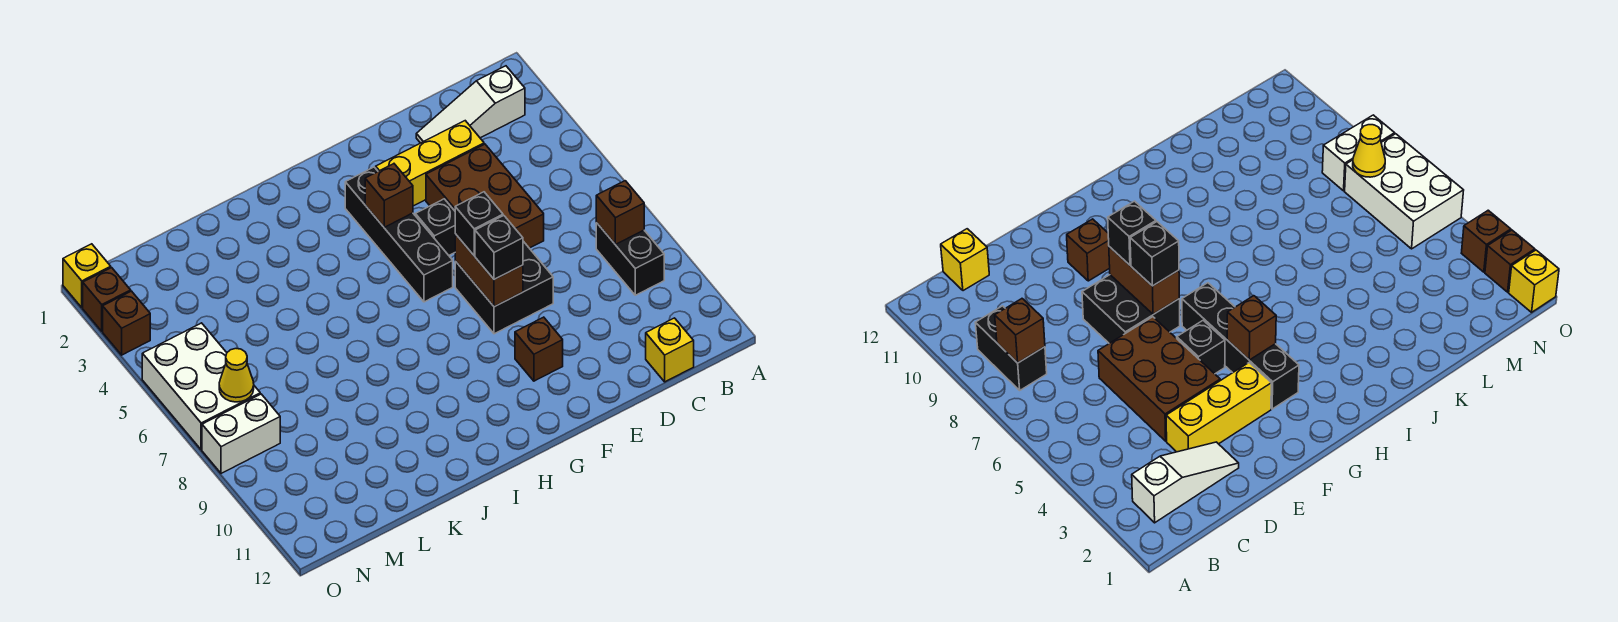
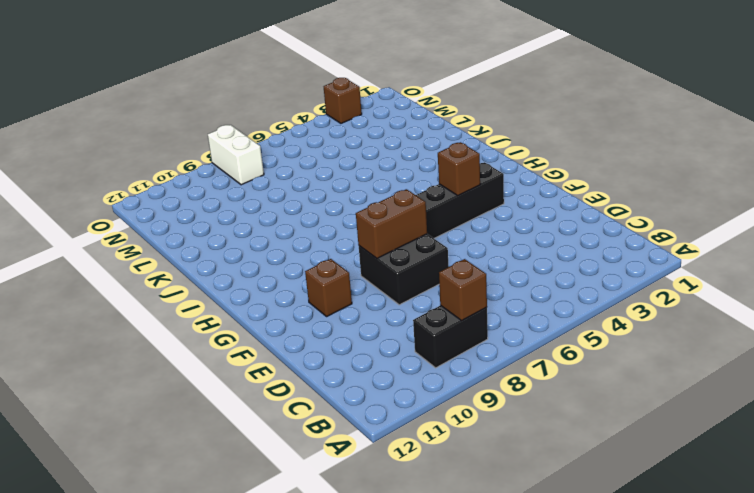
none -> white slope B2:D2 level 1 top B
none -> yellow brick C12 level 1
none -> yellow brick D3:F3 level 1

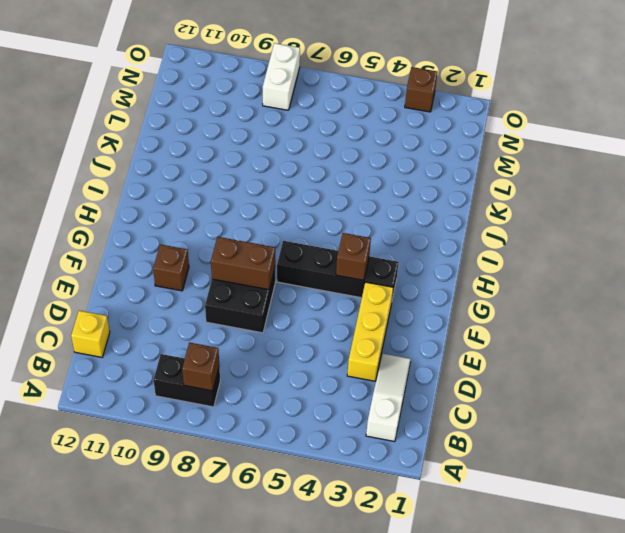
none -> brown brick D4:E6 level 1
none -> black brick F5 level 1
none -> white brick N5:O7 level 1

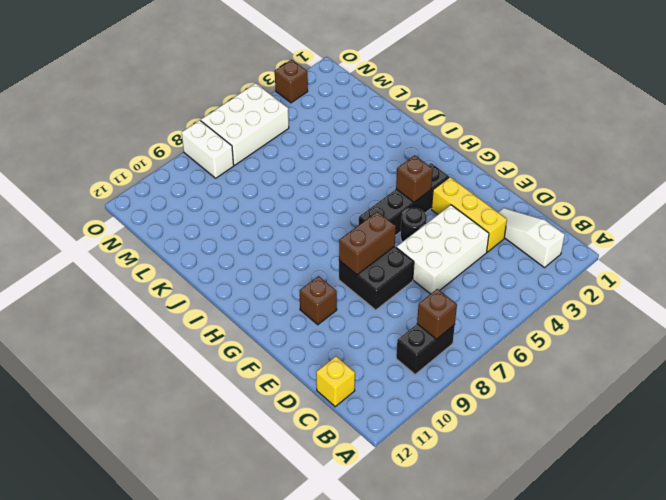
white brick D4:E6 level 1 -> brown brick D4:E6 level 1
black round brick F5 level 1 -> black brick F5 level 1
none -> yellow brick O1 level 1
none -> brown brick O2 level 1
none -> yellow cone N7 level 2

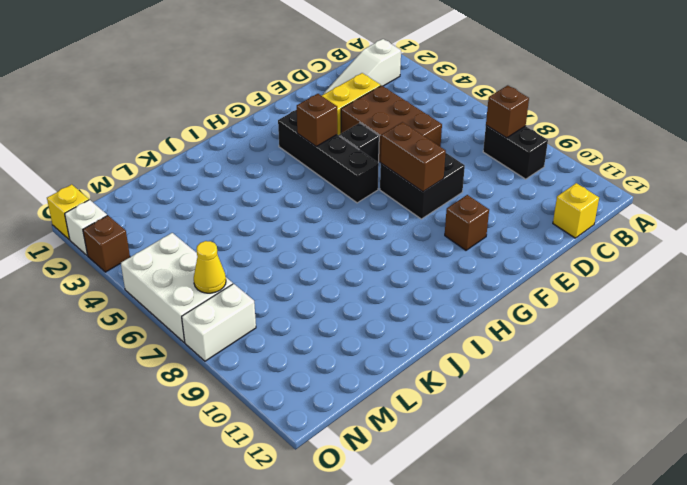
white brick O2 level 1 -> brown brick O2 level 1
none -> black brick F7 level 3
none -> black brick F8 level 3

